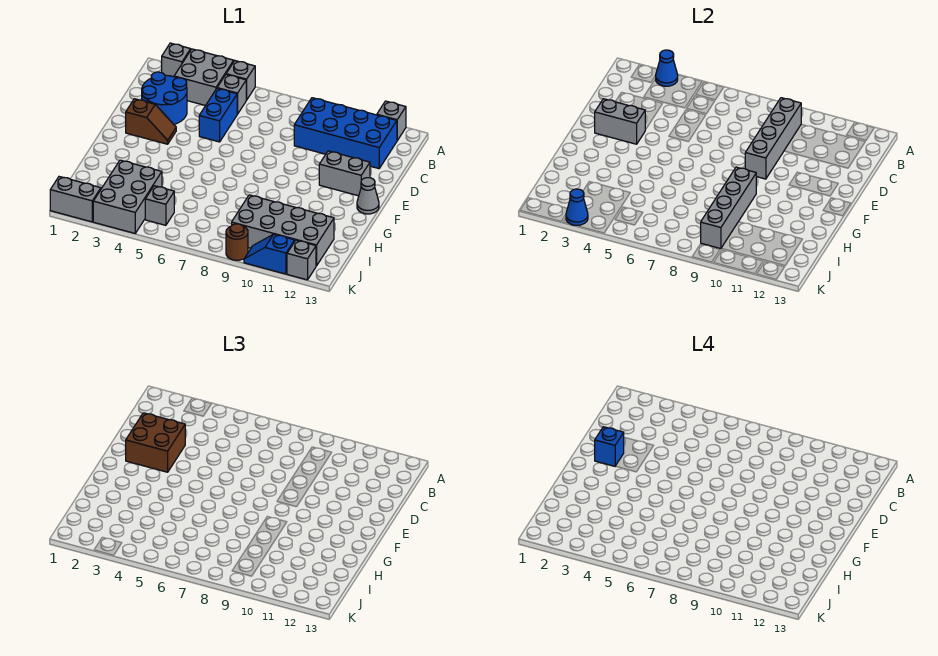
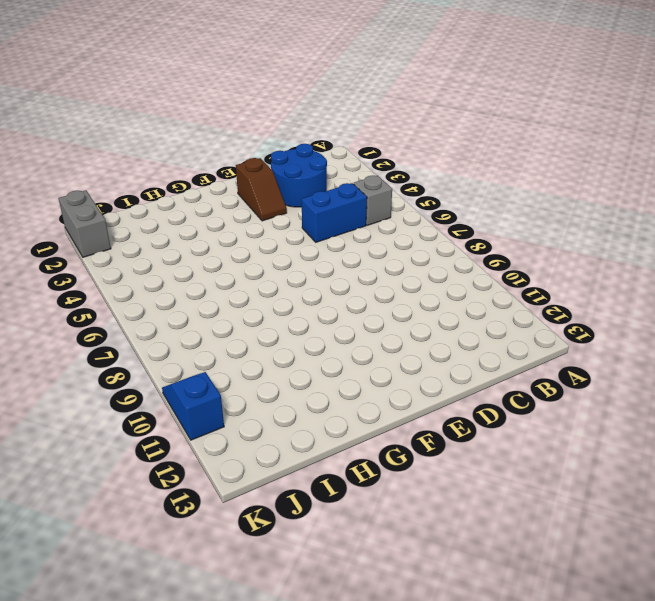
none -> grey brick A2 level 1
none -> grey brick A3:B4 level 1
none -> grey brick A5 level 1

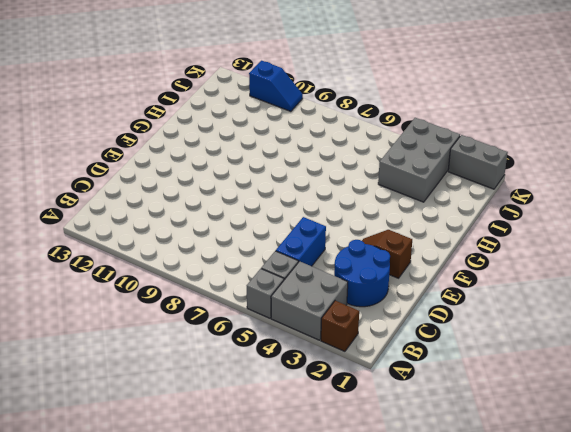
brown brick A2 level 1 -> grey brick A2 level 1
none -> grey brick A12 level 1
none -> blue brick B9:C12 level 1
none -> grey brick E11:E12 level 1

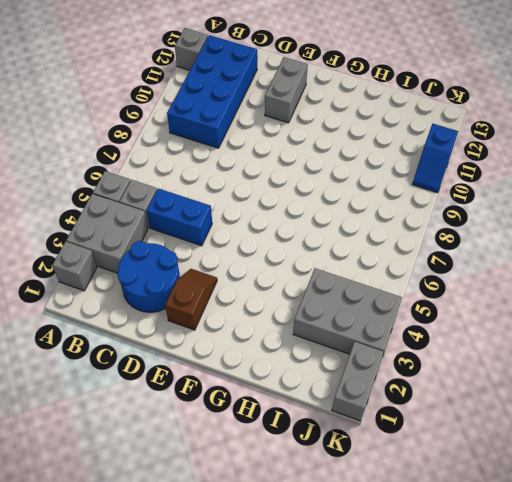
none -> grey cone F13 level 1
none -> grey brick I9:J12 level 1
none -> grey brick J5 level 1

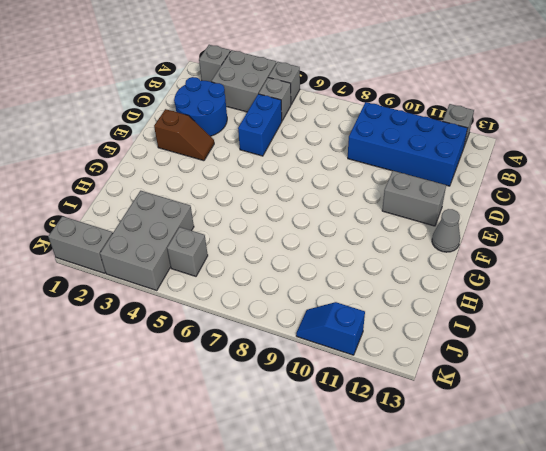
none -> grey brick I9:J12 level 1
none -> brown round brick K9 level 1
none -> grey brick K12 level 1

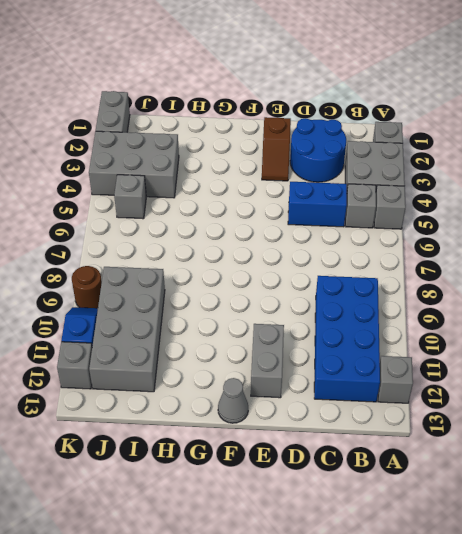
none -> blue cone A3 level 2
none -> grey brick B9:E9 level 2
none -> grey brick E2:E3 level 2

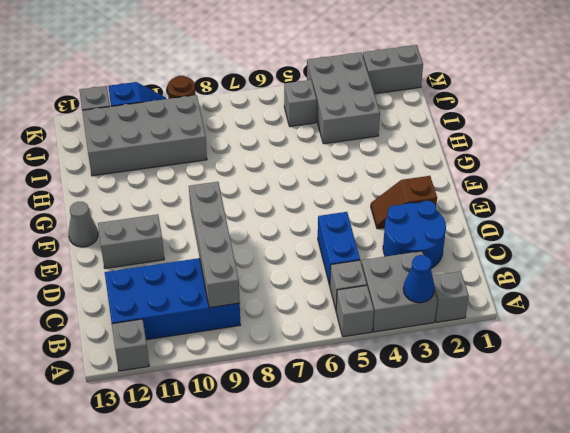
none -> grey brick E2:E3 level 2
none -> grey brick G9:J9 level 2
none -> blue cone K3 level 2

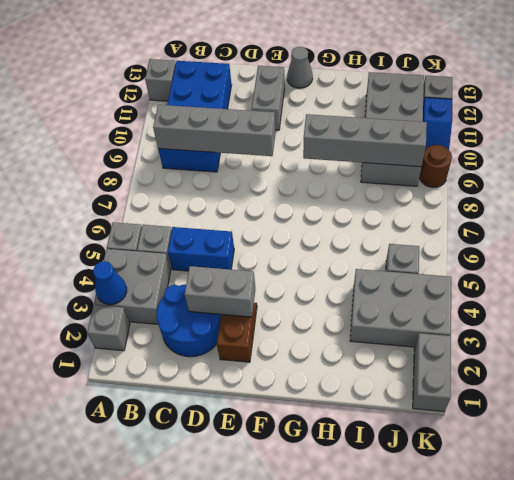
grey brick D3:E3 level 2 -> grey brick E2:E3 level 2
none -> blue cone K3 level 2
none -> brown brick D2:E3 level 3
none -> blue brick E2 level 4

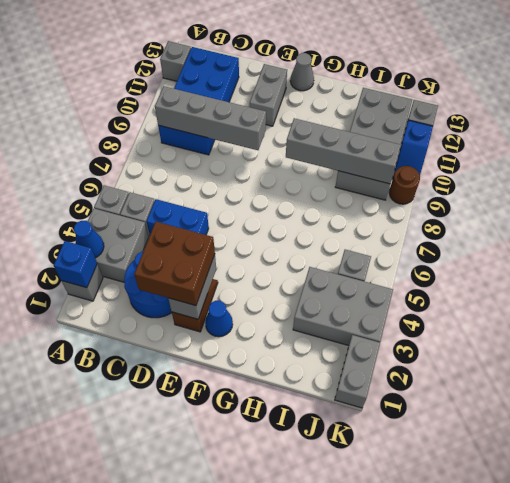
blue brick A2 level 2 -> blue brick E2 level 4
blue cone F2 level 1 -> blue cone K3 level 2

